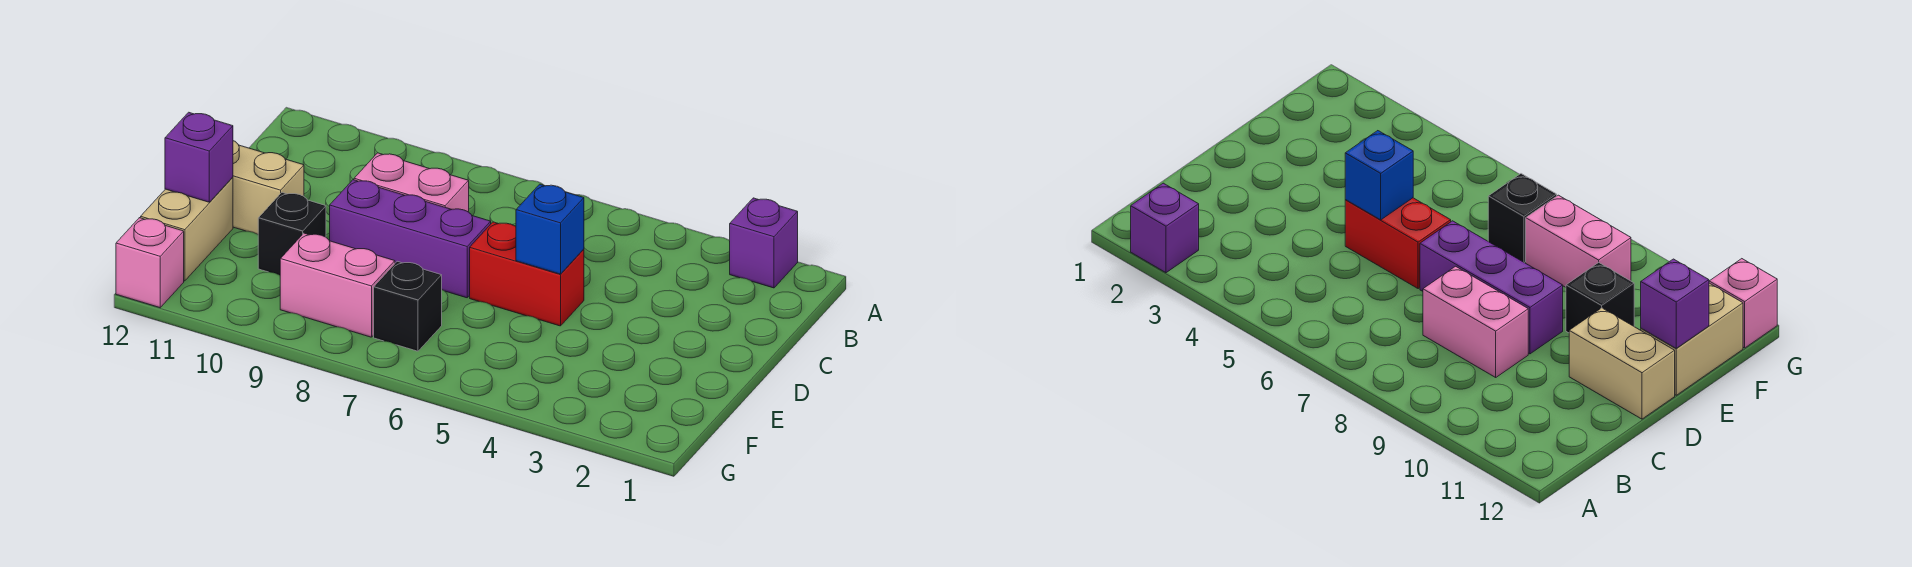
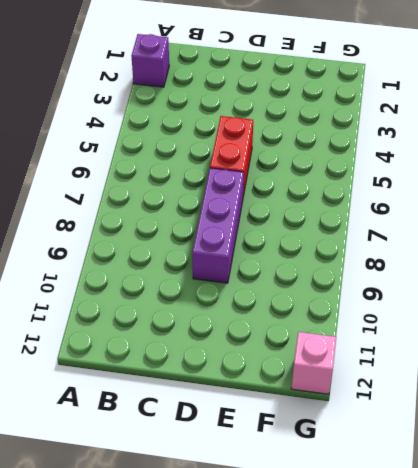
none -> pink brick C8:C9 level 1
none -> tan brick D11:D12 level 1
none -> black brick E10 level 1

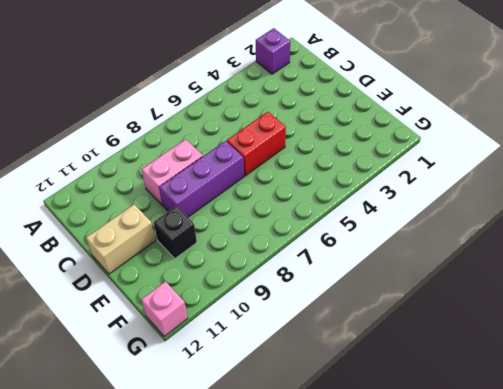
none -> tan brick E12:F12 level 1
none -> black brick F7 level 1
none -> pink brick F8:F9 level 1

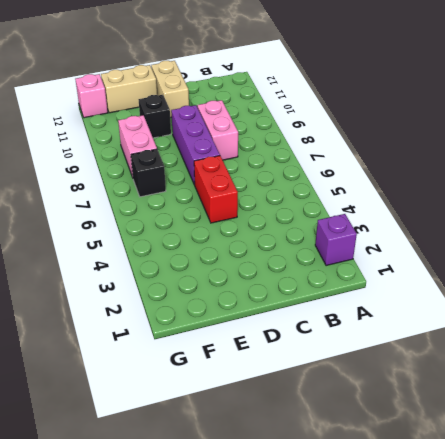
none -> blue brick D5 level 2
none -> purple brick E12 level 2

